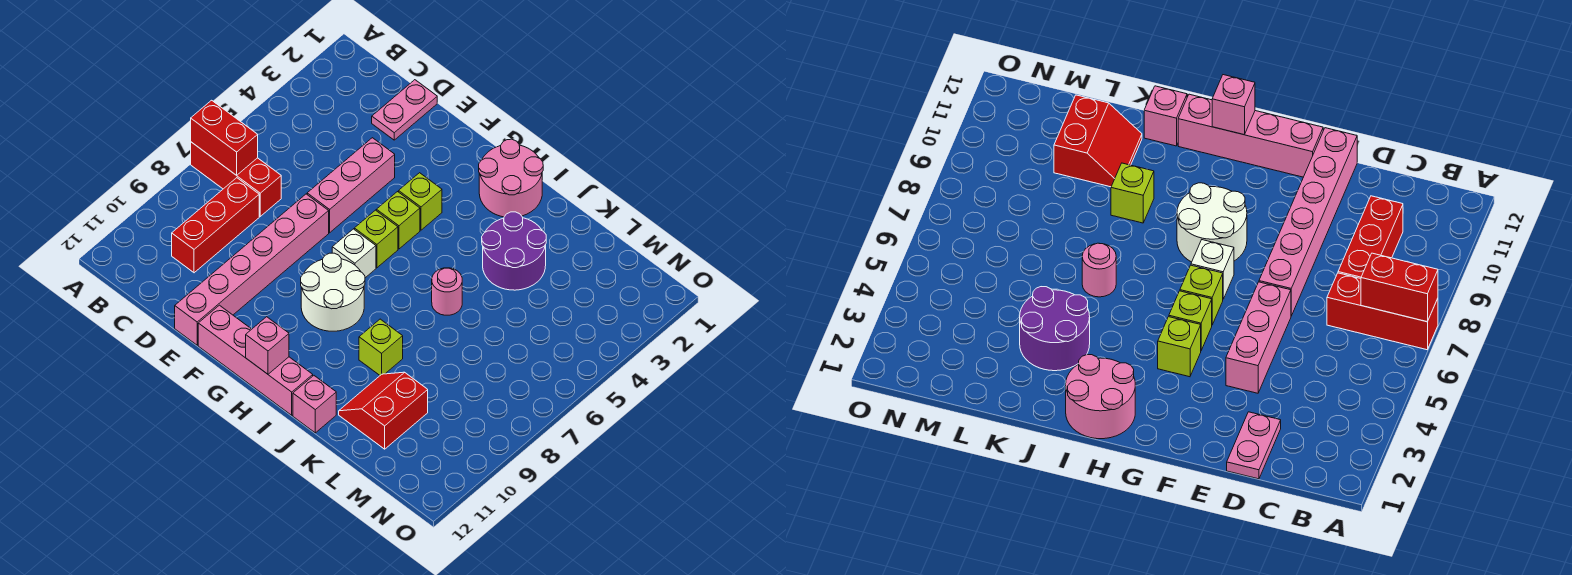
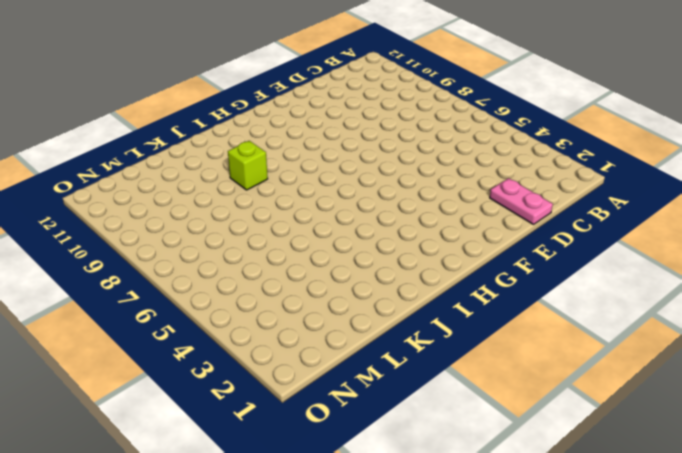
none -> red brick A7:C7 level 1
none -> red brick C8:C10 level 1
none -> pink brick E4:E6 level 1

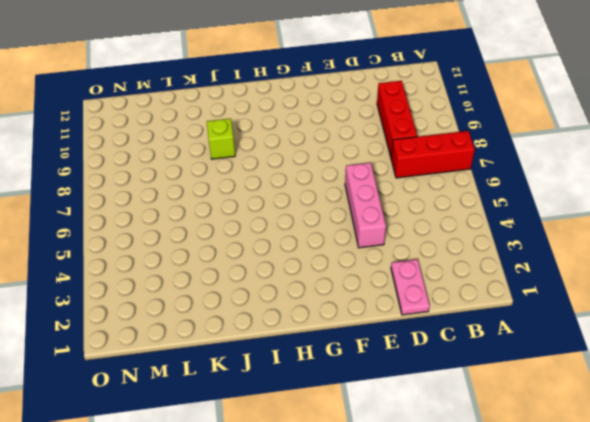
none -> pink brick E7:E12 level 1
none -> pink brick F12:I12 level 1
none -> lime brick G4 level 1

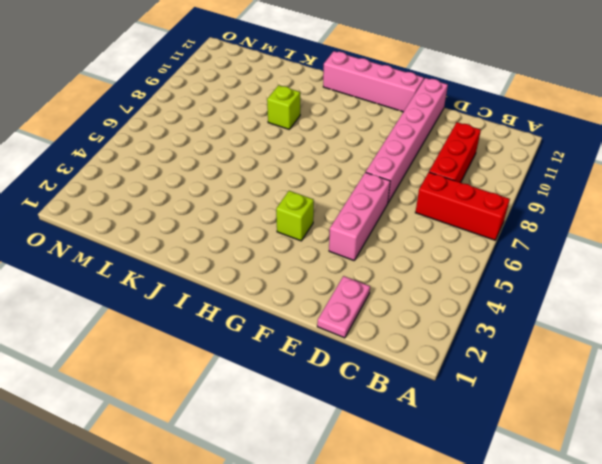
none -> lime brick G5 level 1
none -> lime brick G6 level 1
none -> white brick G7 level 1

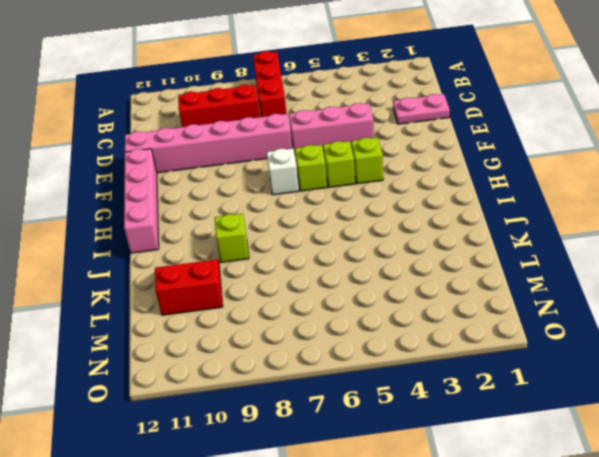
none -> white round brick G8:H9 level 1
none -> pink round brick H1:I2 level 1
none -> purple round brick J3:K4 level 1

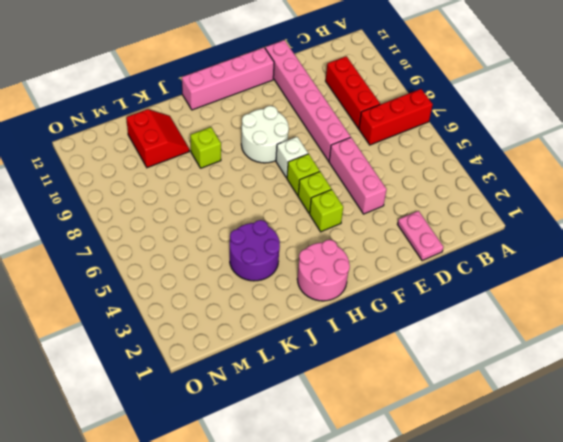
none -> pink round brick J6 level 1
none -> pink brick J12 level 1
none -> red brick A7:B7 level 2

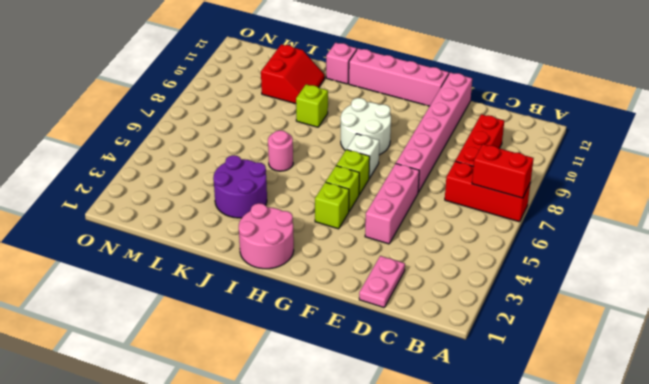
none -> pink brick H12 level 2

